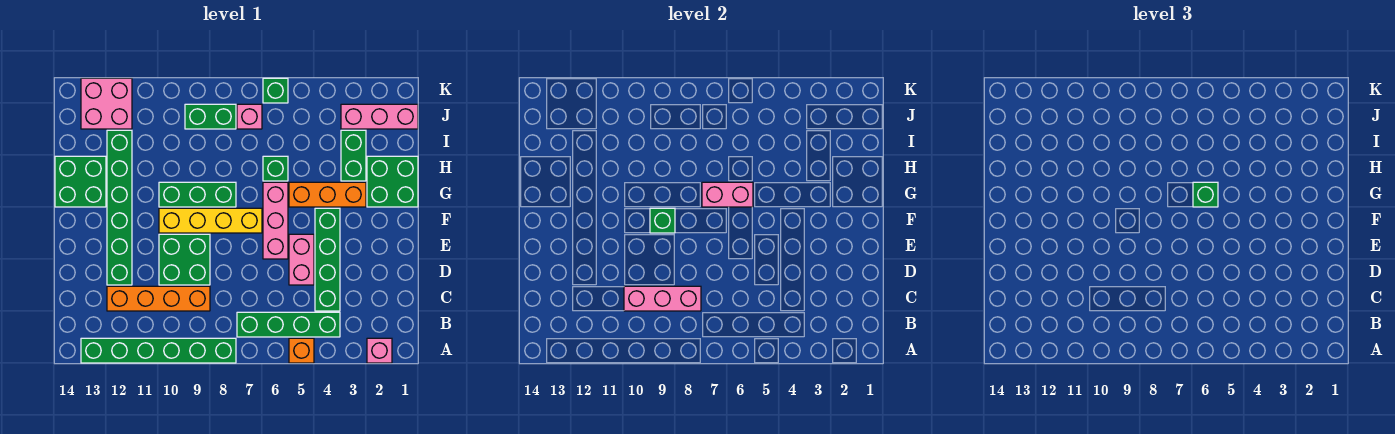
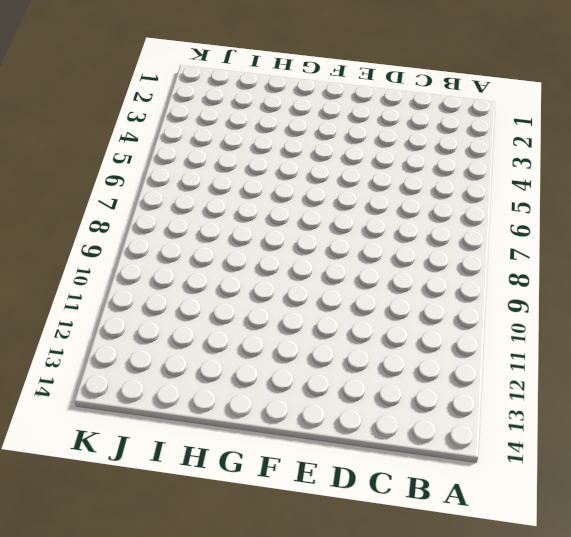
none -> pink brick A2 level 1
none -> orange brick A5 level 1
none -> green brick A8:A13 level 1

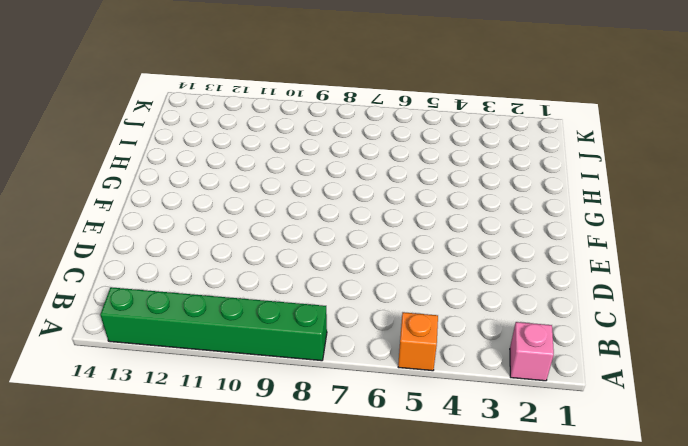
none -> green brick B4:B7 level 1
none -> green brick C4:F4 level 1
none -> orange brick C9:C12 level 1

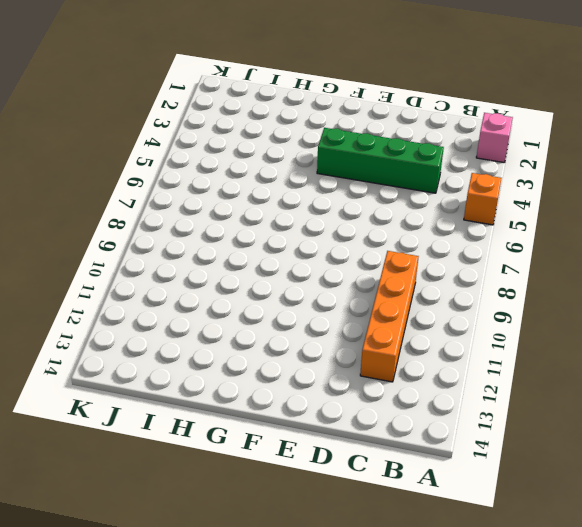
none -> green brick A8:A13 level 1
none -> green brick B4:B7 level 1
none -> pink brick D5:E5 level 1

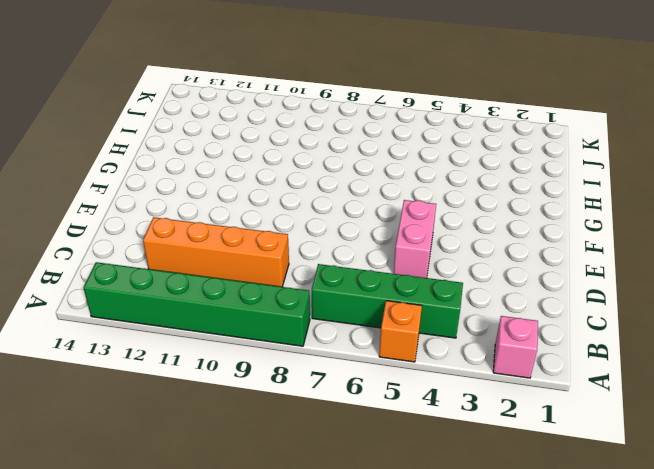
none -> green brick C4:F4 level 1
none -> green brick D9:E10 level 1
none -> green brick D12:I12 level 1

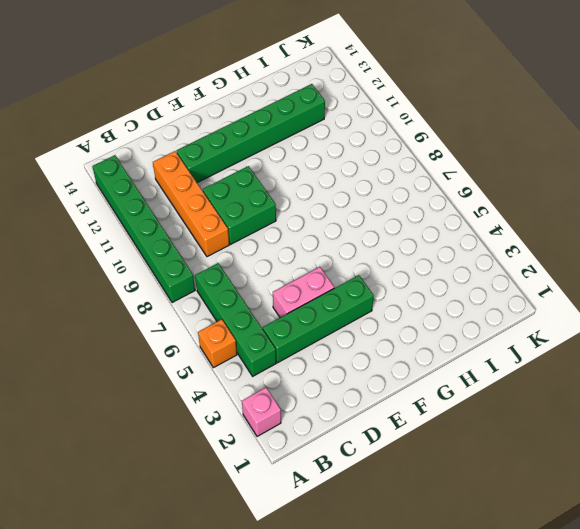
none -> pink brick E6:G6 level 1
none -> yellow brick F7:F10 level 1
none -> green brick G1:H2 level 1

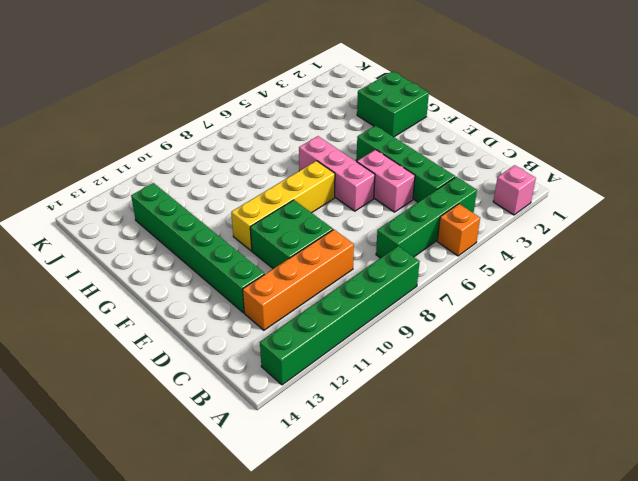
none -> orange brick G3:G5 level 1
none -> green brick G8:G10 level 1
none -> green brick G13:H14 level 1

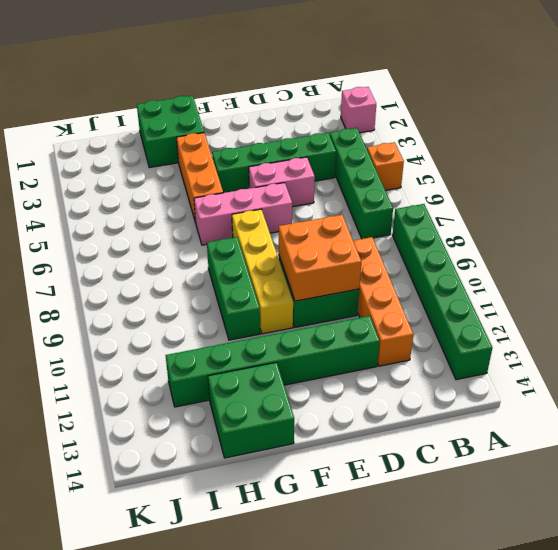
orange brick D9:E10 level 2 -> none
none -> green brick H3:I3 level 1
none -> green brick H6 level 1
none -> pink brick J1:J3 level 1

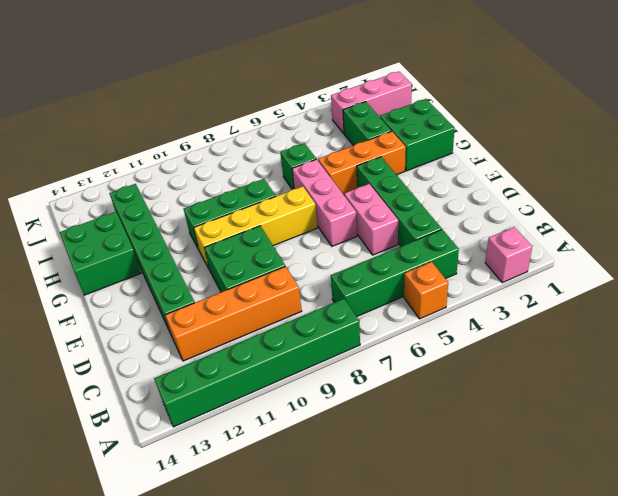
none -> pink brick J7 level 1
none -> green brick J8:J9 level 1
none -> pink brick J12:K13 level 1

